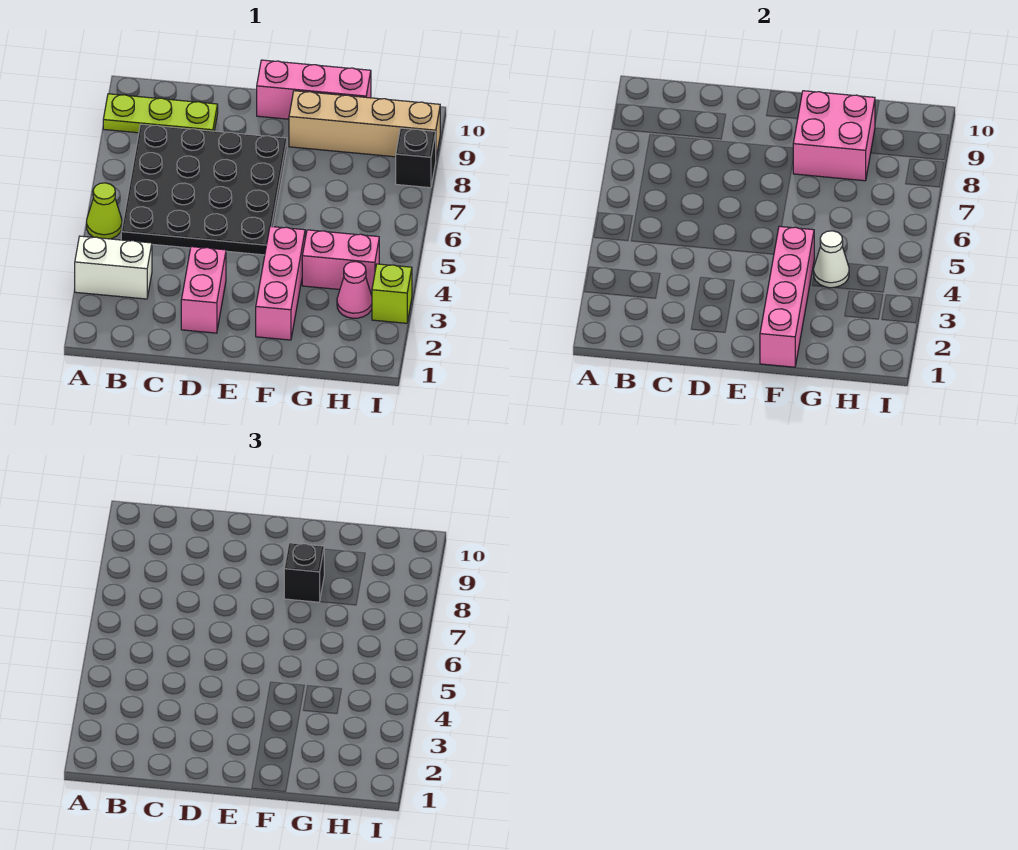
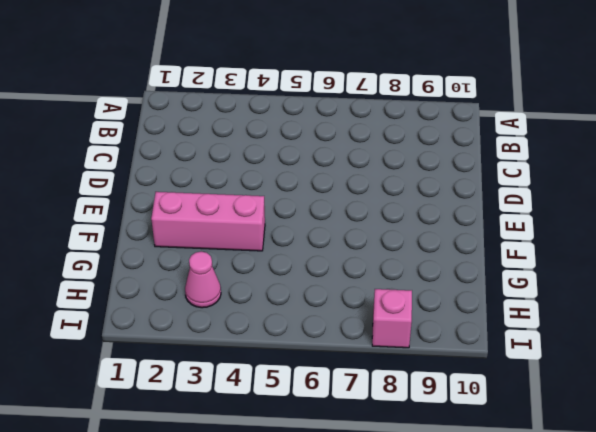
pink brick I8 level 1 -> black brick I8 level 1
none -> white brick A3:B3 level 1
none -> lime cone A5 level 1
none -> lime plate A9:C9 level 1

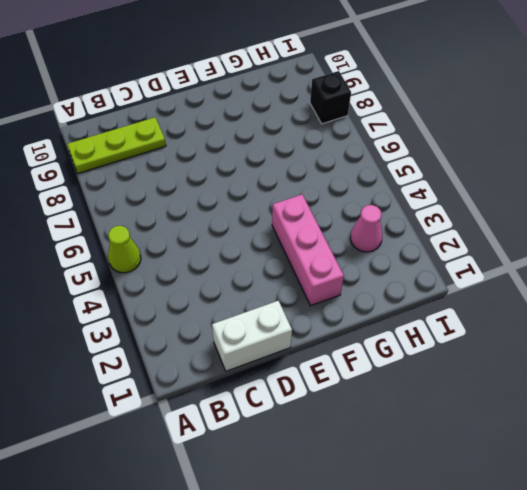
white brick C1:D1 level 1 -> white brick A3:B3 level 1
none -> black plate B5:E8 level 1
none -> pink brick D2:D3 level 1
none -> pink brick E10:G10 level 1

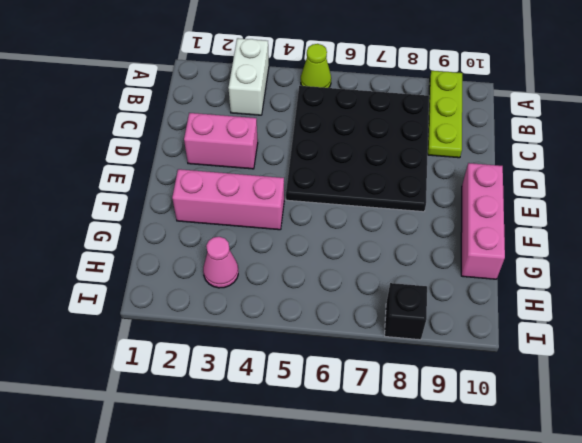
none -> tan brick F9:I9 level 1
none -> pink brick G4:H4 level 1
none -> lime brick I3 level 1

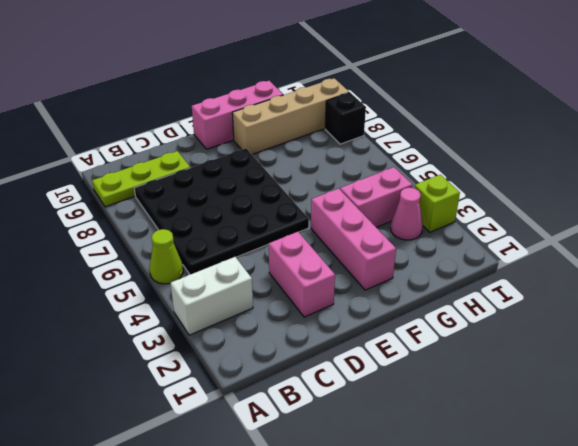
none -> pink brick F1:F4 level 2
none -> pink brick F8:G9 level 2
none -> white cone G4 level 2

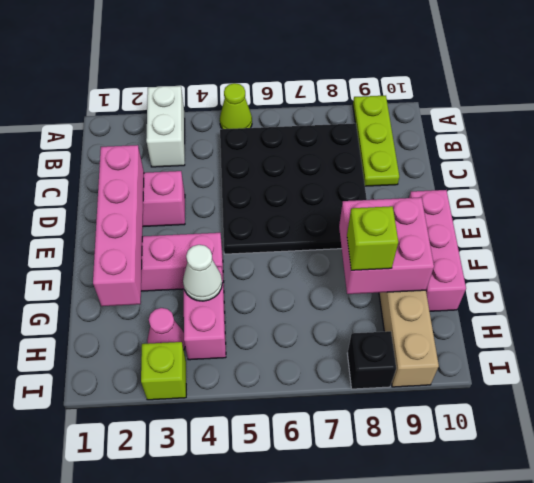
pink brick D2:G2 level 2 -> pink brick F1:F4 level 2
lime brick G8 level 3 -> none
none -> black brick F8 level 3

